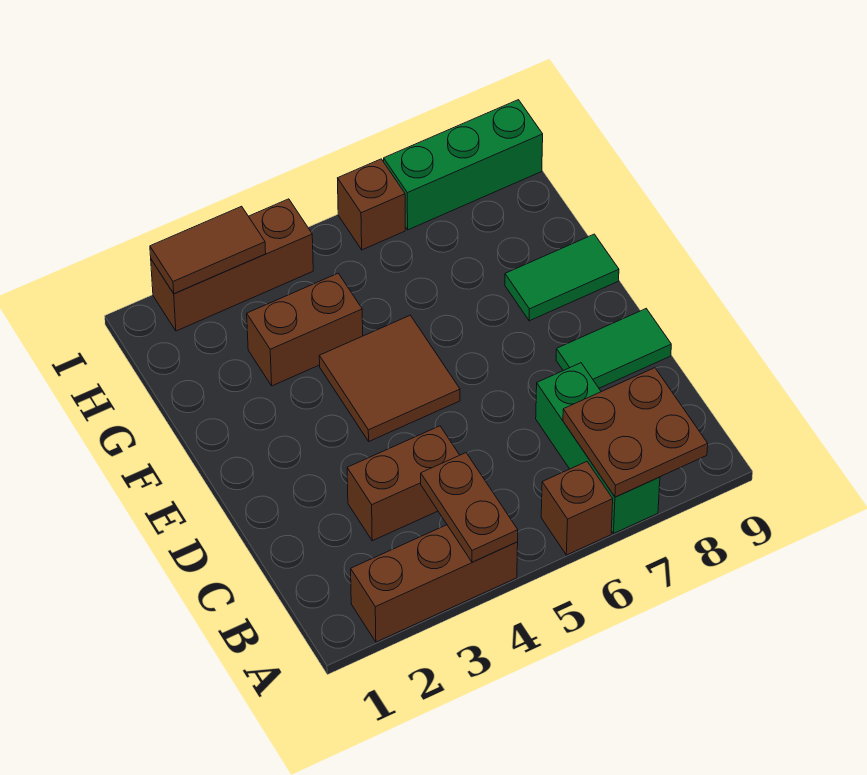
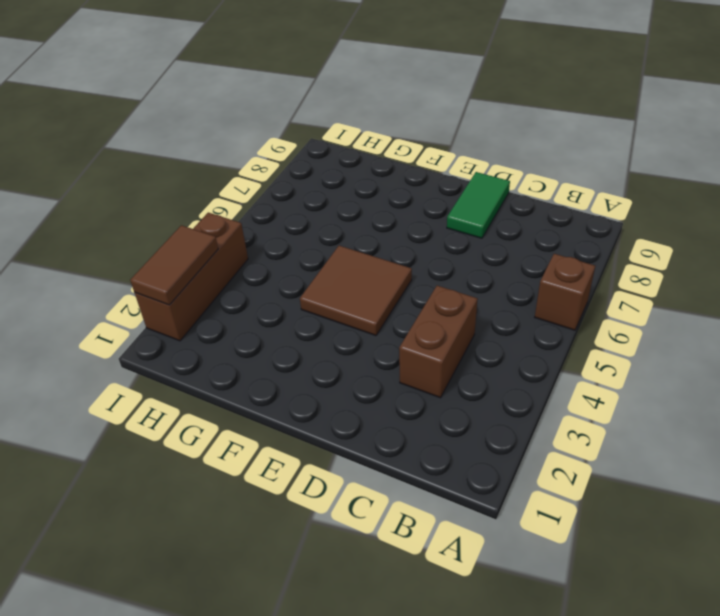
none -> brown brick A2:A4 level 1
none -> green brick A7:C7 level 1
none -> green tile F8:F9 level 1

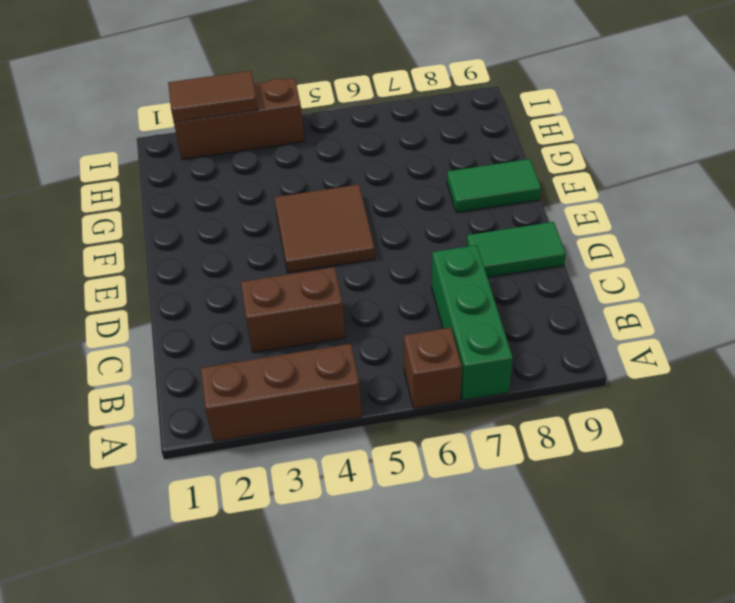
none -> brown brick G3:G4 level 1
none -> brown brick I6 level 1
none -> green brick I7:I9 level 1

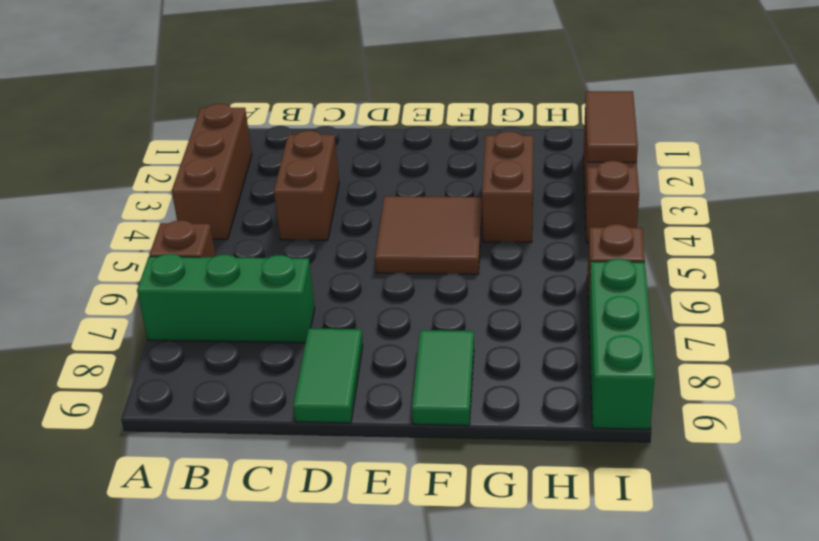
none -> brown plate A4:B4 level 2
none -> brown plate A7:B8 level 2

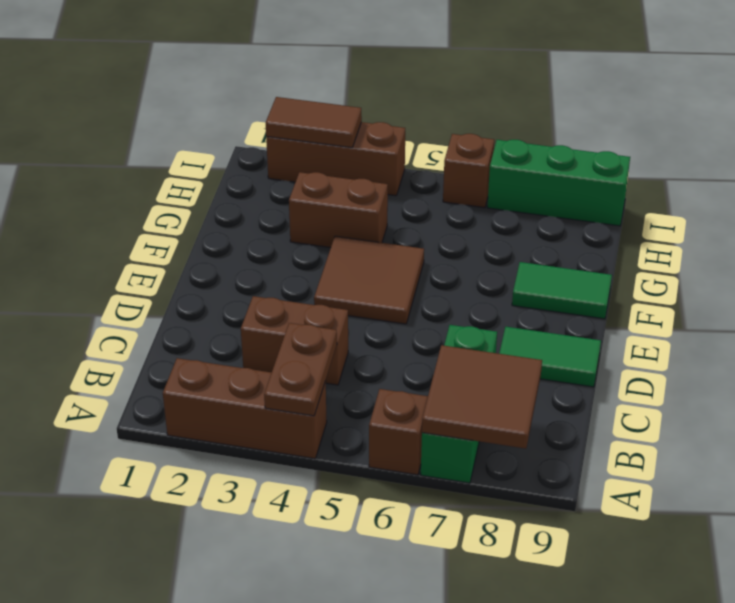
brown tile A7:B8 level 2 -> brown plate A7:B8 level 2

